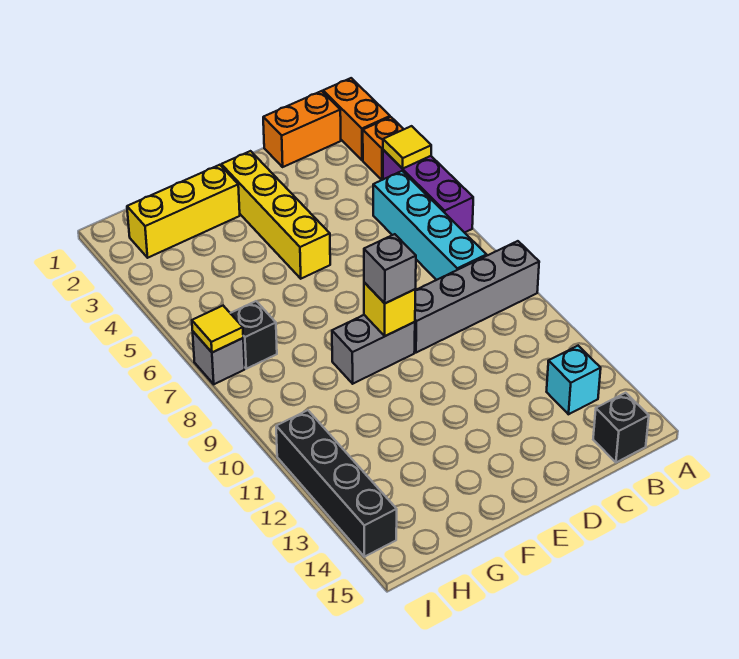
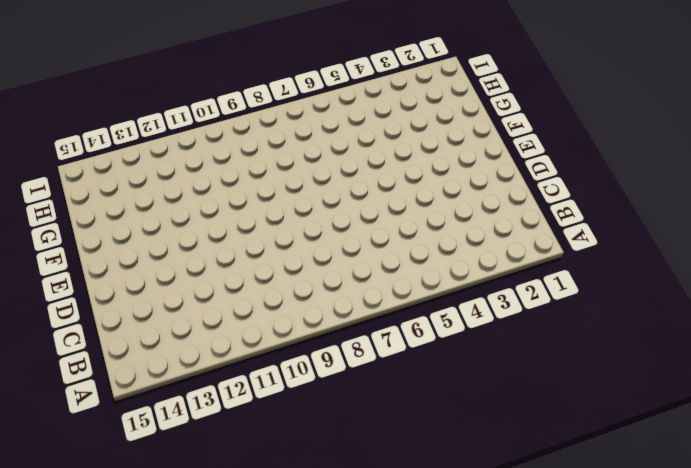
none -> orange brick A1:A2 level 1
none -> orange brick A3 level 1
none -> purple brick A4:A6 level 1

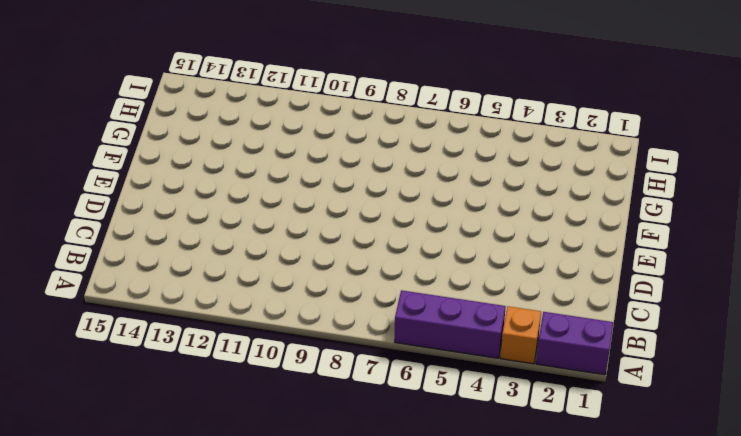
purple brick A1:A2 level 1 -> orange brick A1:A2 level 1
none -> grey brick A9:D9 level 1
none -> orange brick B1:C1 level 1
none -> cyan brick B5:B8 level 1

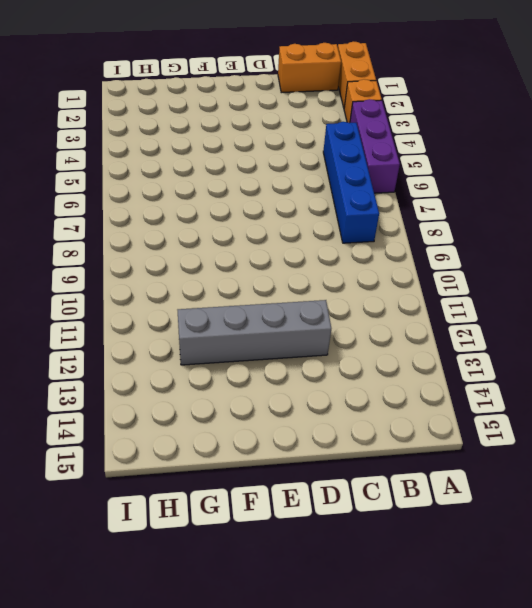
blue brick B5:B8 level 1 -> cyan brick B5:B8 level 1
grey brick D12:G12 level 1 -> grey brick A9:D9 level 1
none -> cyan brick B13 level 1
none -> black brick B15 level 1
none -> yellow brick E2:E5 level 1

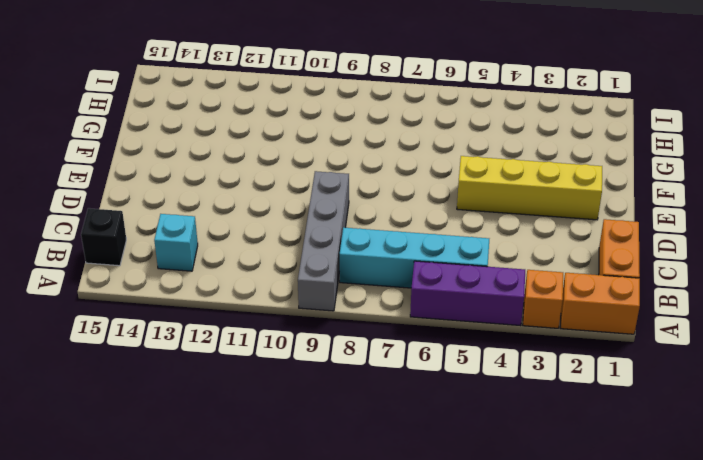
none -> grey brick E9:F9 level 1
none -> yellow brick F2:H2 level 1
none -> black brick H7 level 1

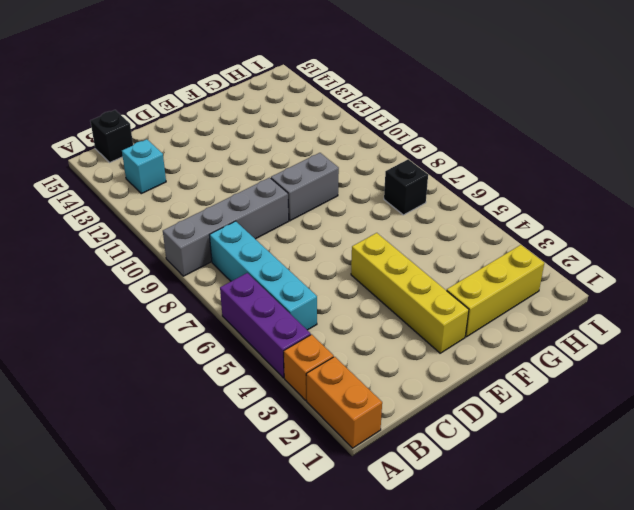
none -> orange brick B1:C1 level 1
none -> grey brick I7 level 1
none -> black brick I11:I14 level 1

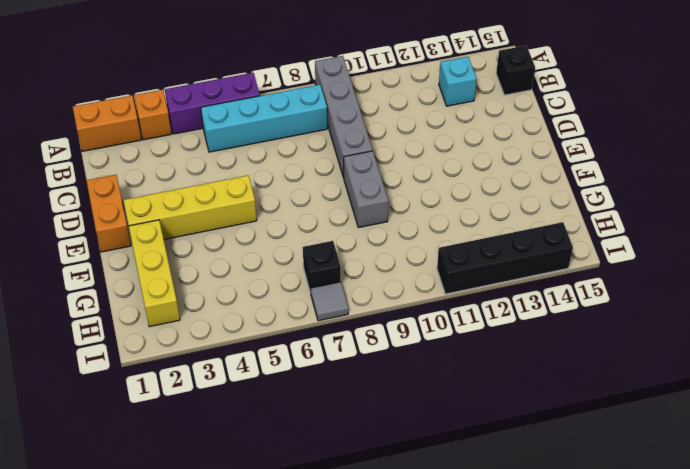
orange brick D1:E1 level 1 -> orange brick B1:C1 level 1
grey tile I7 level 1 -> grey brick I7 level 1
none -> yellow tile A4 level 2
none -> yellow brick E9 level 2
none -> yellow tile I7 level 2

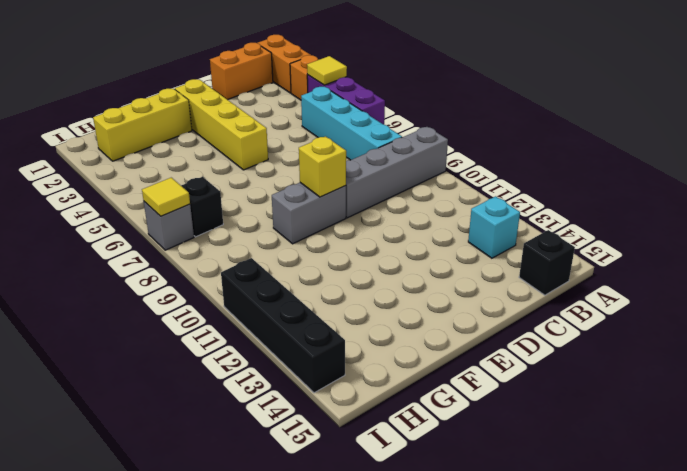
none -> grey brick E9 level 3

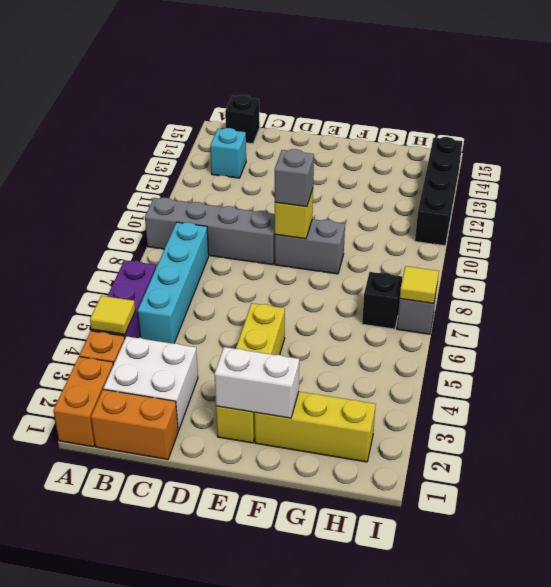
white brick B2:C3 level 1 -> none
white brick E2:F2 level 2 -> none

